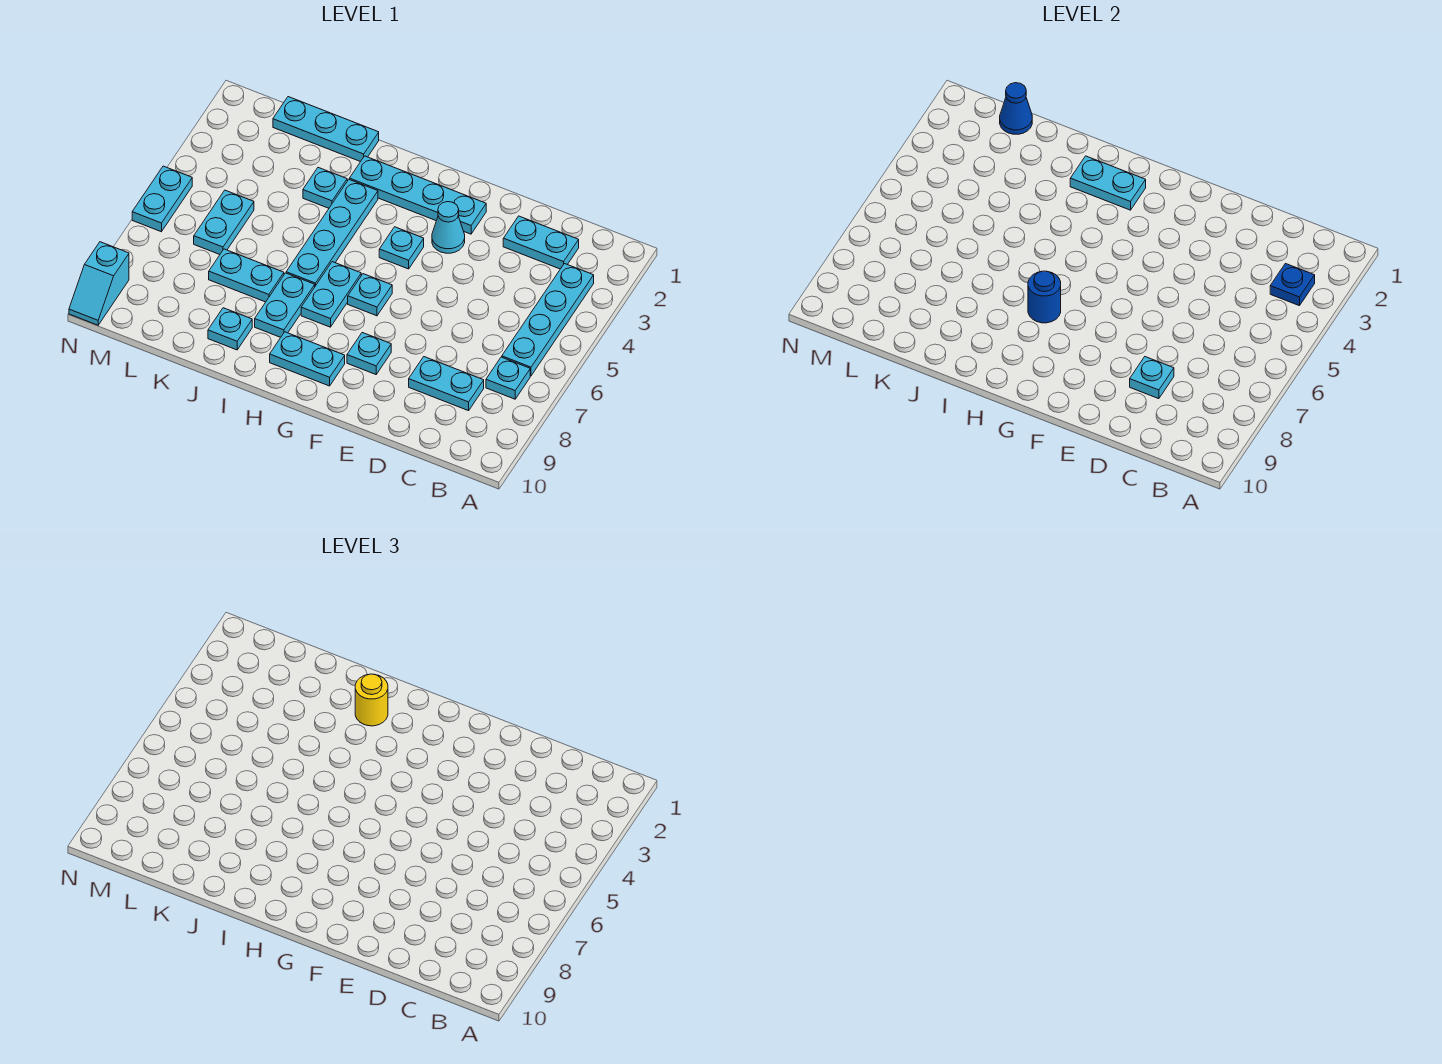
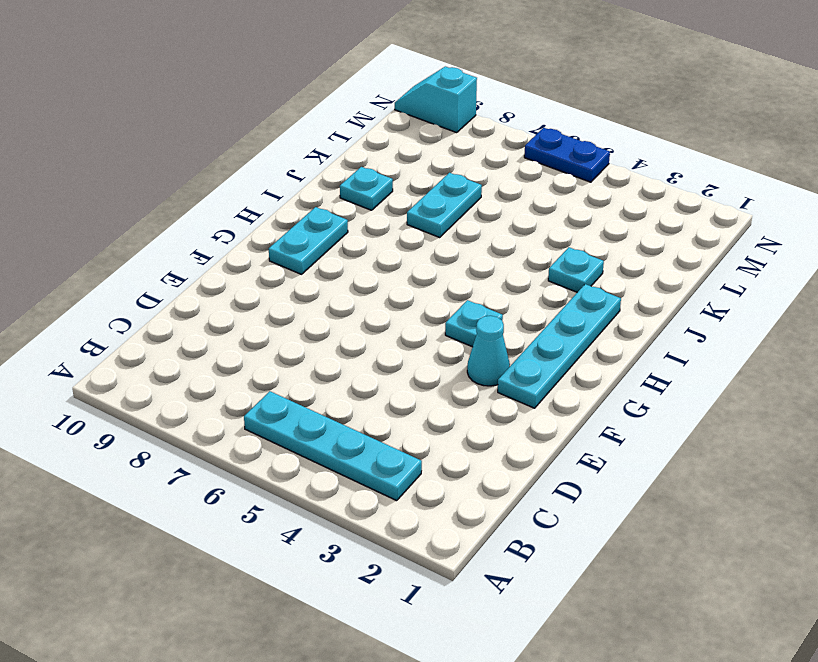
blue plate N5:N6 level 1 -> cyan plate N5:N6 level 1
none -> cyan plate B7 level 1
none -> cyan plate C2:D2 level 1
none -> cyan plate C8:D8 level 1

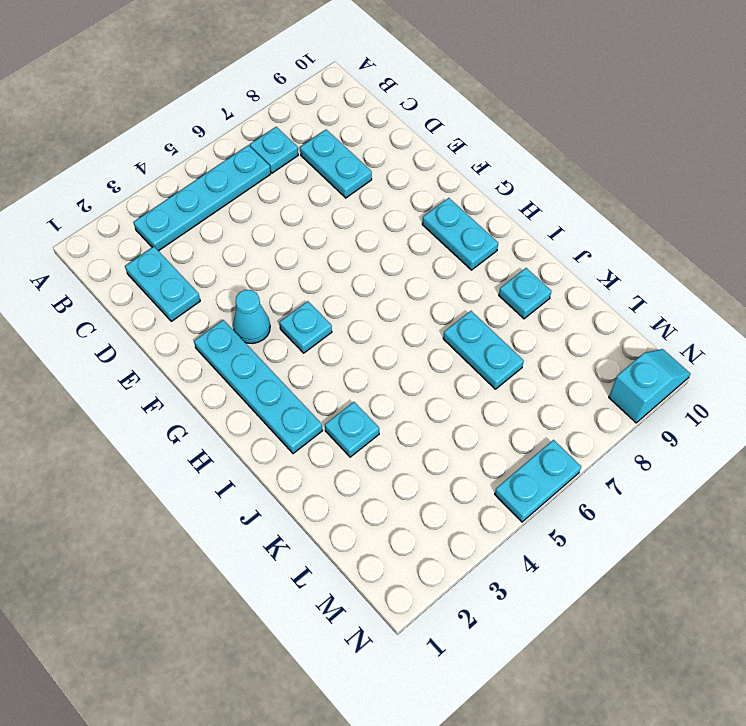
none -> cyan plate F8 level 1
none -> cyan plate G6 level 1
none -> cyan plate H6:H7 level 1

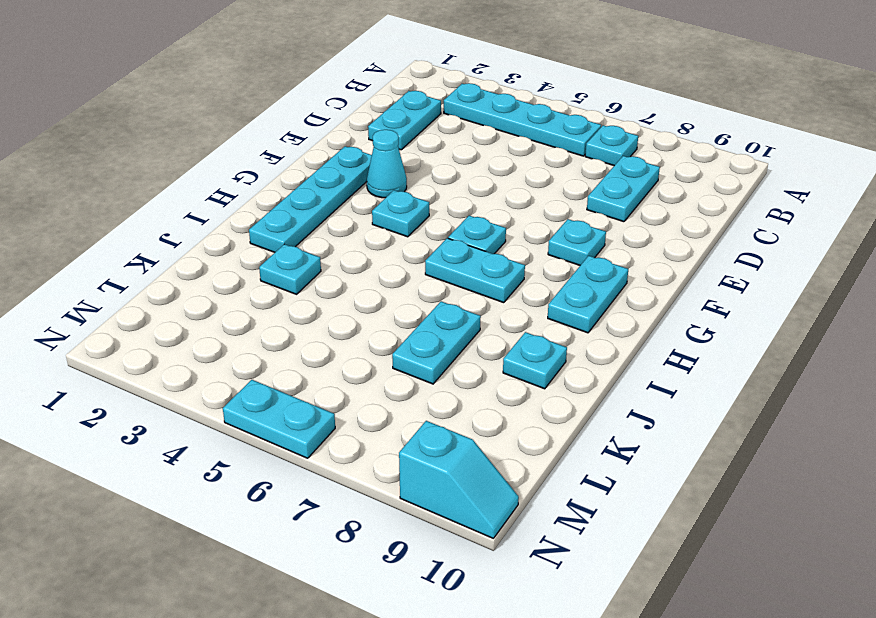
none -> cyan plate I3:I6 level 1
none -> cyan plate I7:I8 level 1
none -> cyan plate J1:L1 level 1

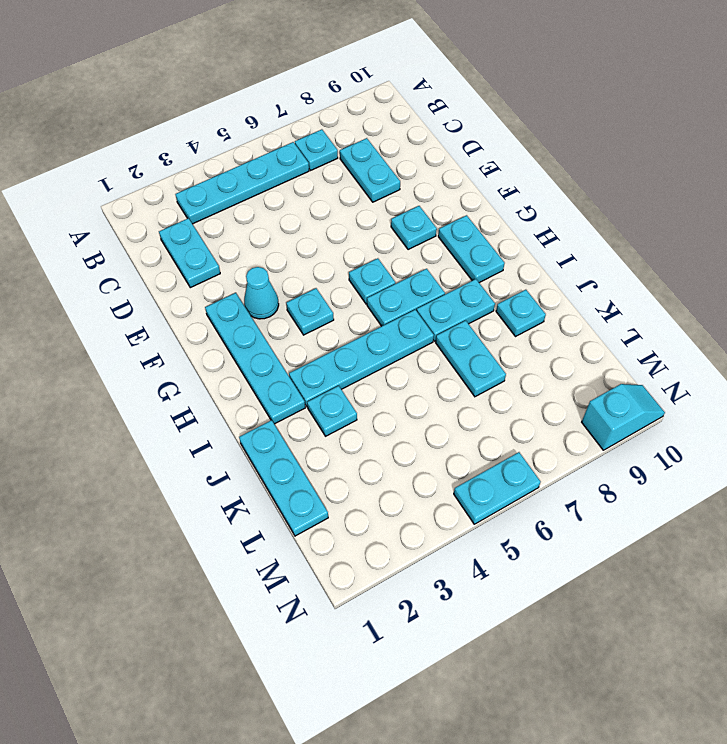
none -> cyan plate L5:L6 level 1
none -> blue plate B3 level 2
none -> cyan plate D8 level 2

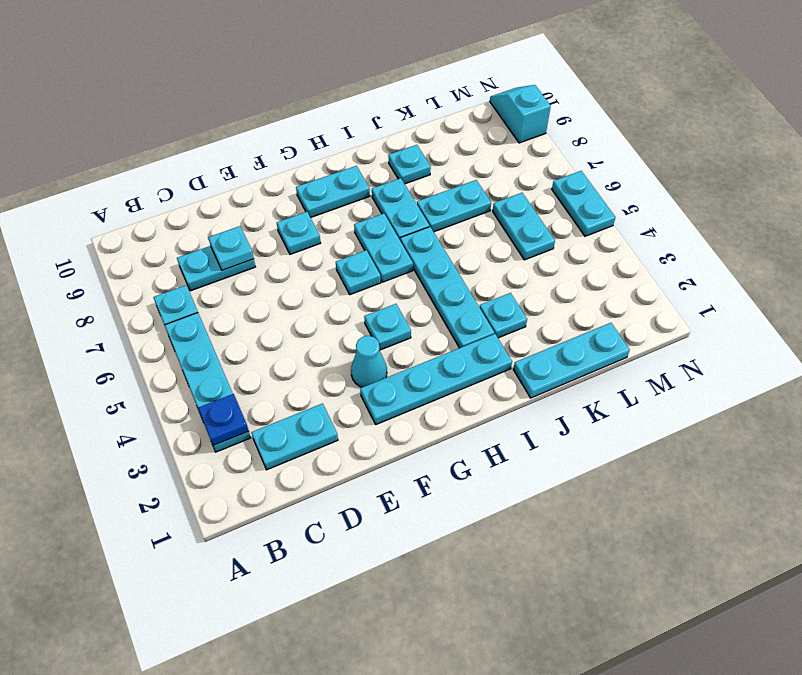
none -> cyan plate H2:I2 level 2
none -> blue round brick H7 level 2
none -> blue cone L1 level 2

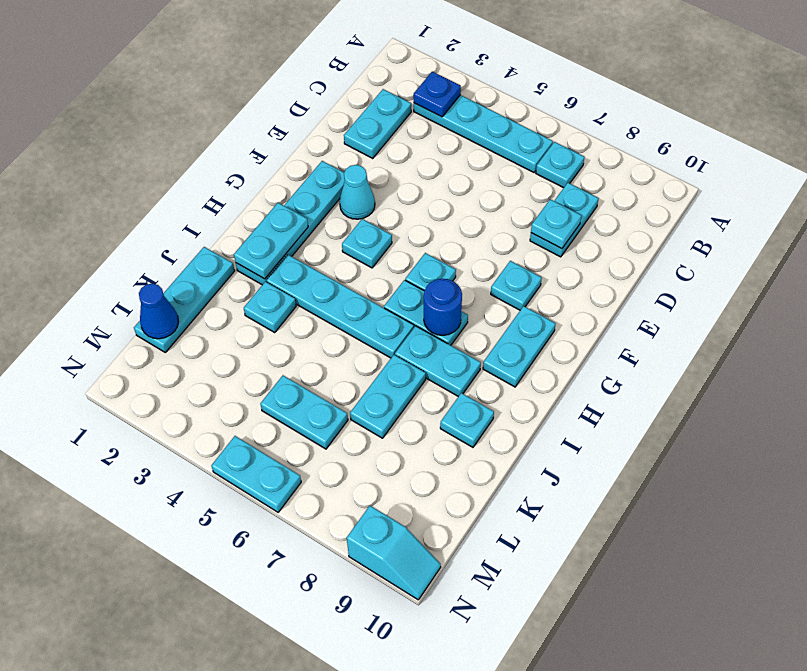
none -> yellow round brick I2 level 3

